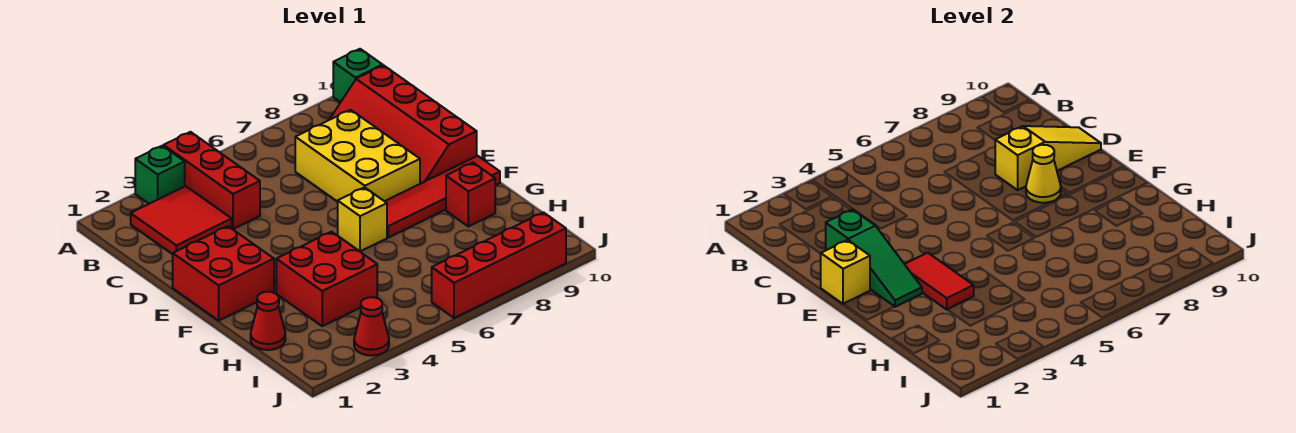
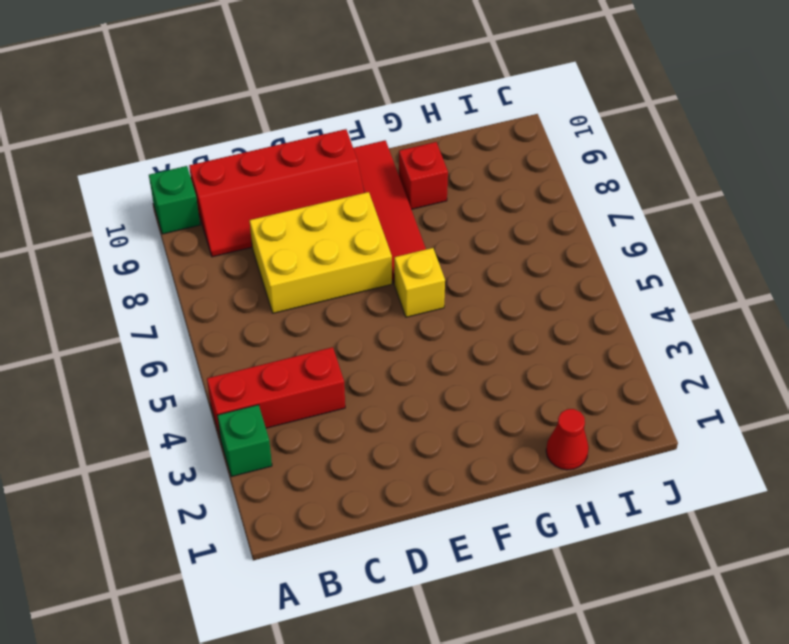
none -> red tile B2:C3 level 1
none -> red brick E1:F2 level 1
none -> red brick G3:H4 level 1

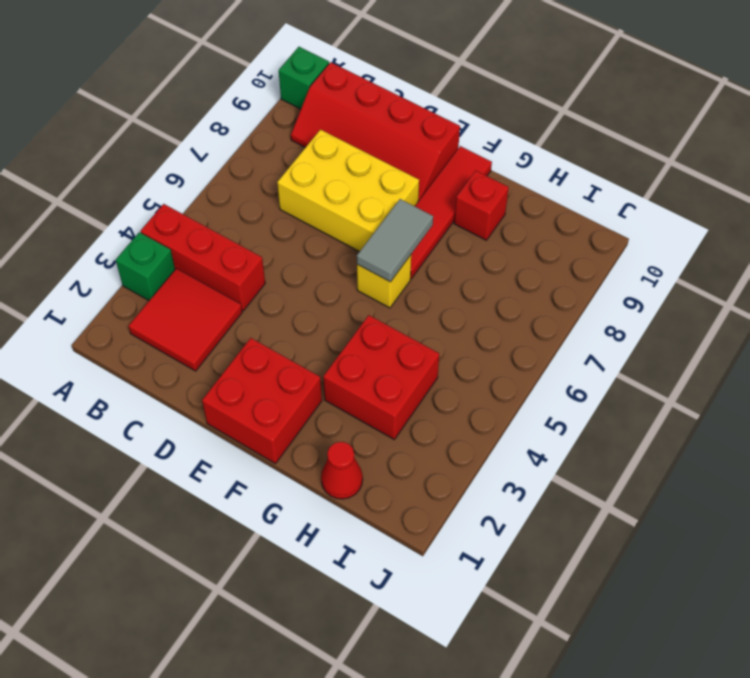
grey tile F6:F7 level 2 -> none
none -> red cone J3 level 1
none -> red brick J6:J9 level 1
none -> green slope D2:F2 level 2 top D

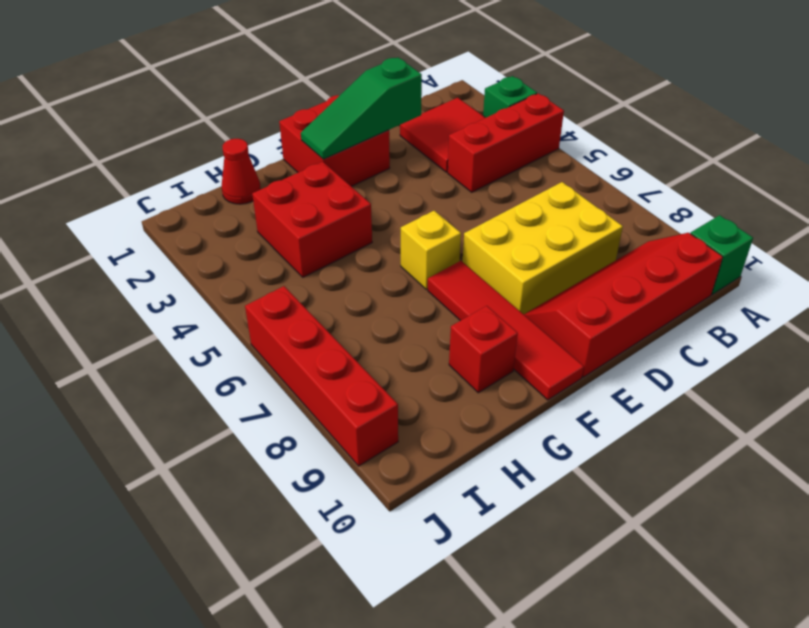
none -> red cone J3 level 1
none -> yellow slope D8:D10 level 2 top 8
none -> yellow brick E1 level 2

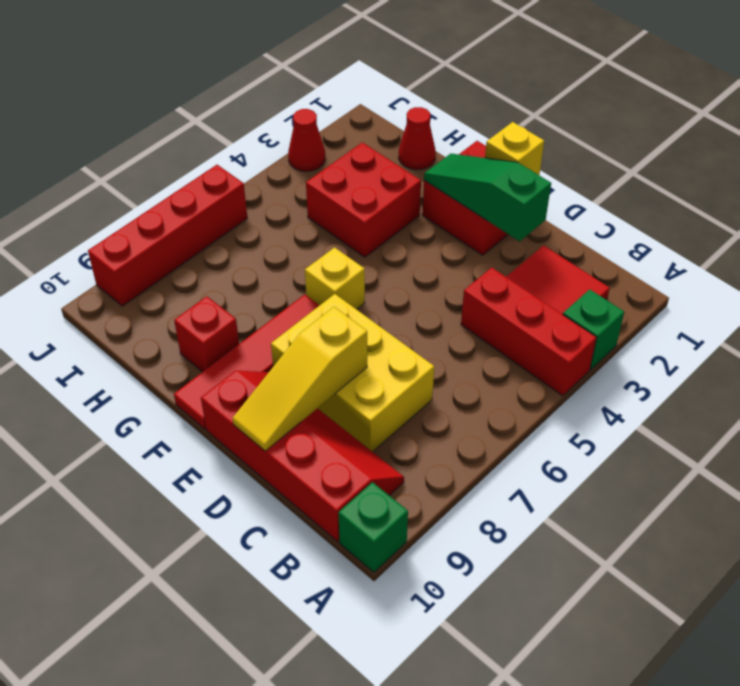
none -> yellow cone E8 level 2
none -> red tile F3:G3 level 2

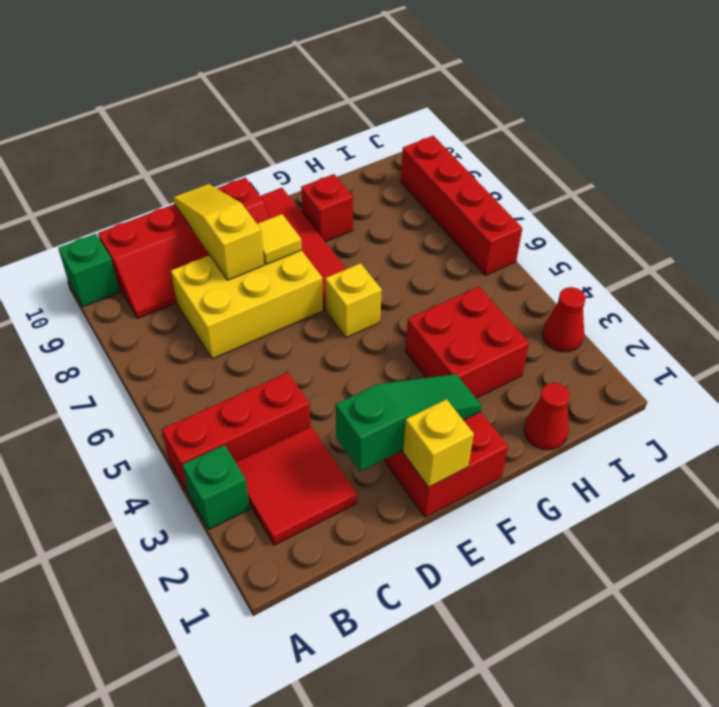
yellow tile E8 level 2 -> yellow cone E8 level 2
none -> red tile F3:G3 level 2

